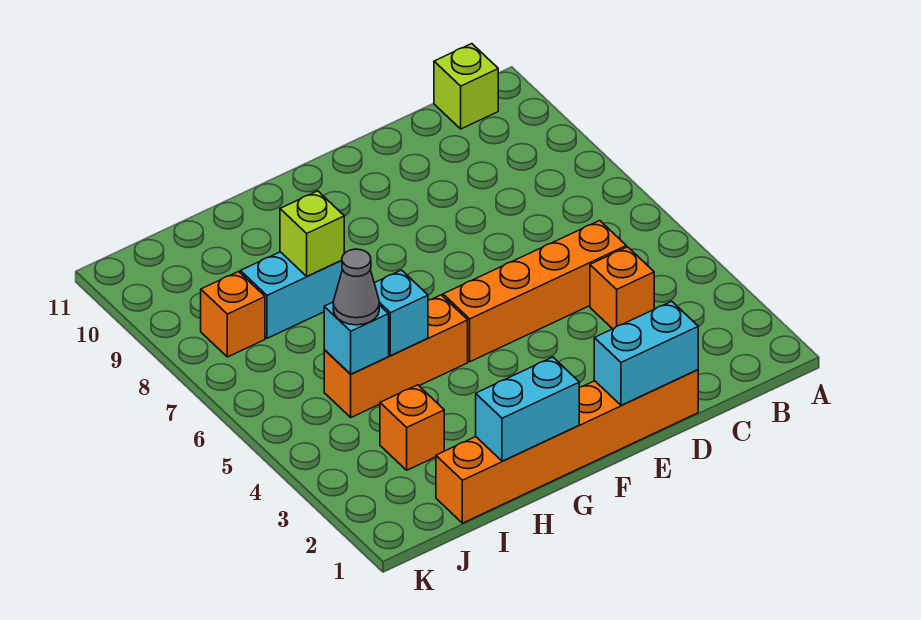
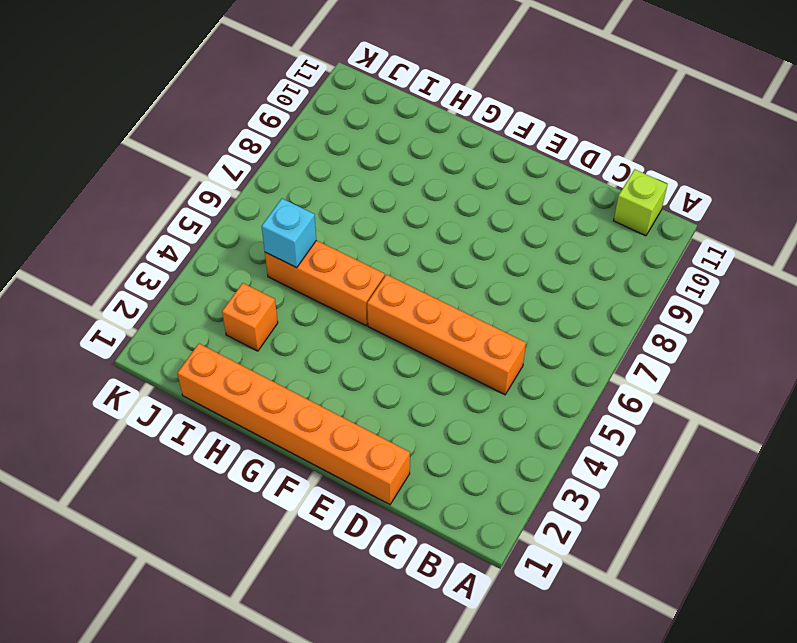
none -> orange brick C4 level 1
none -> cyan brick H8:I8 level 1
none -> orange brick J8 level 1

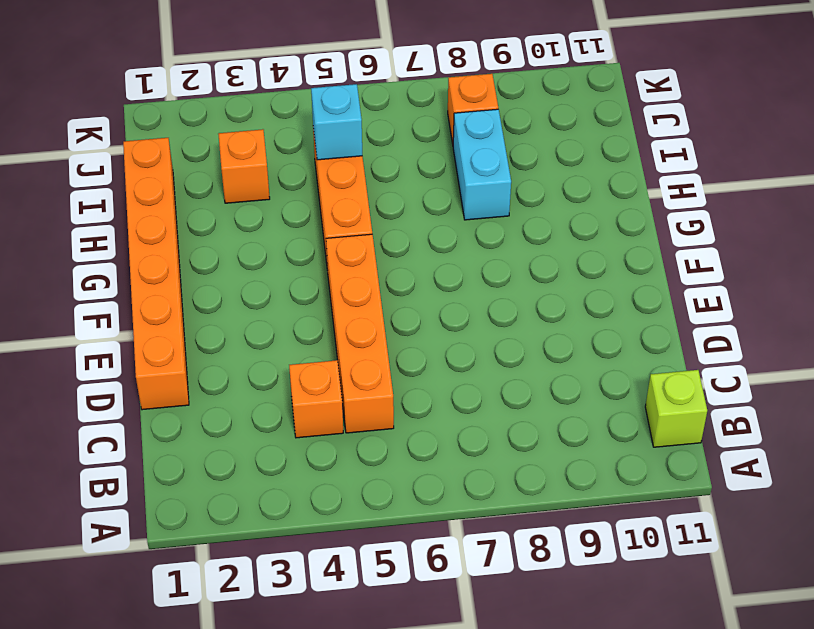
none -> cyan brick D1:E1 level 2
none -> cyan brick G1:H1 level 2
none -> cyan brick H5 level 2

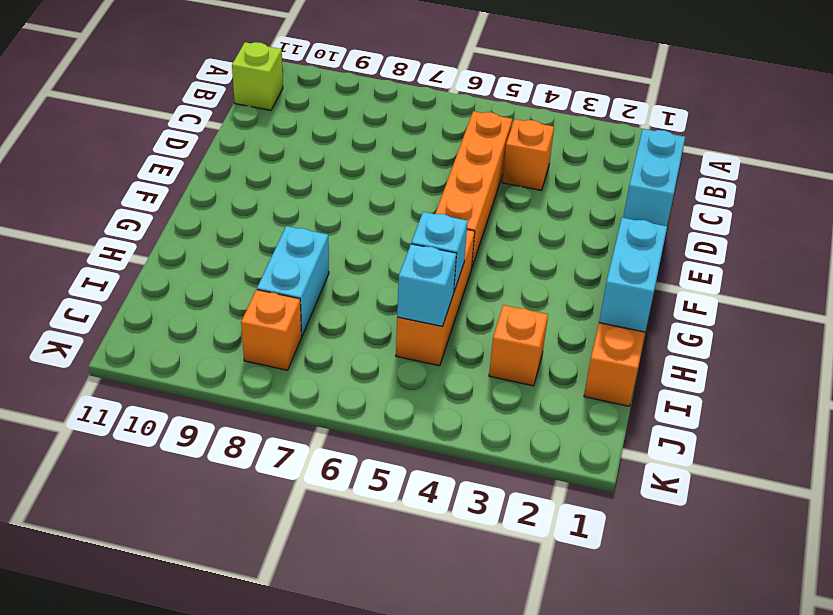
none -> lime brick H8 level 2
none -> grey cone I5 level 3

